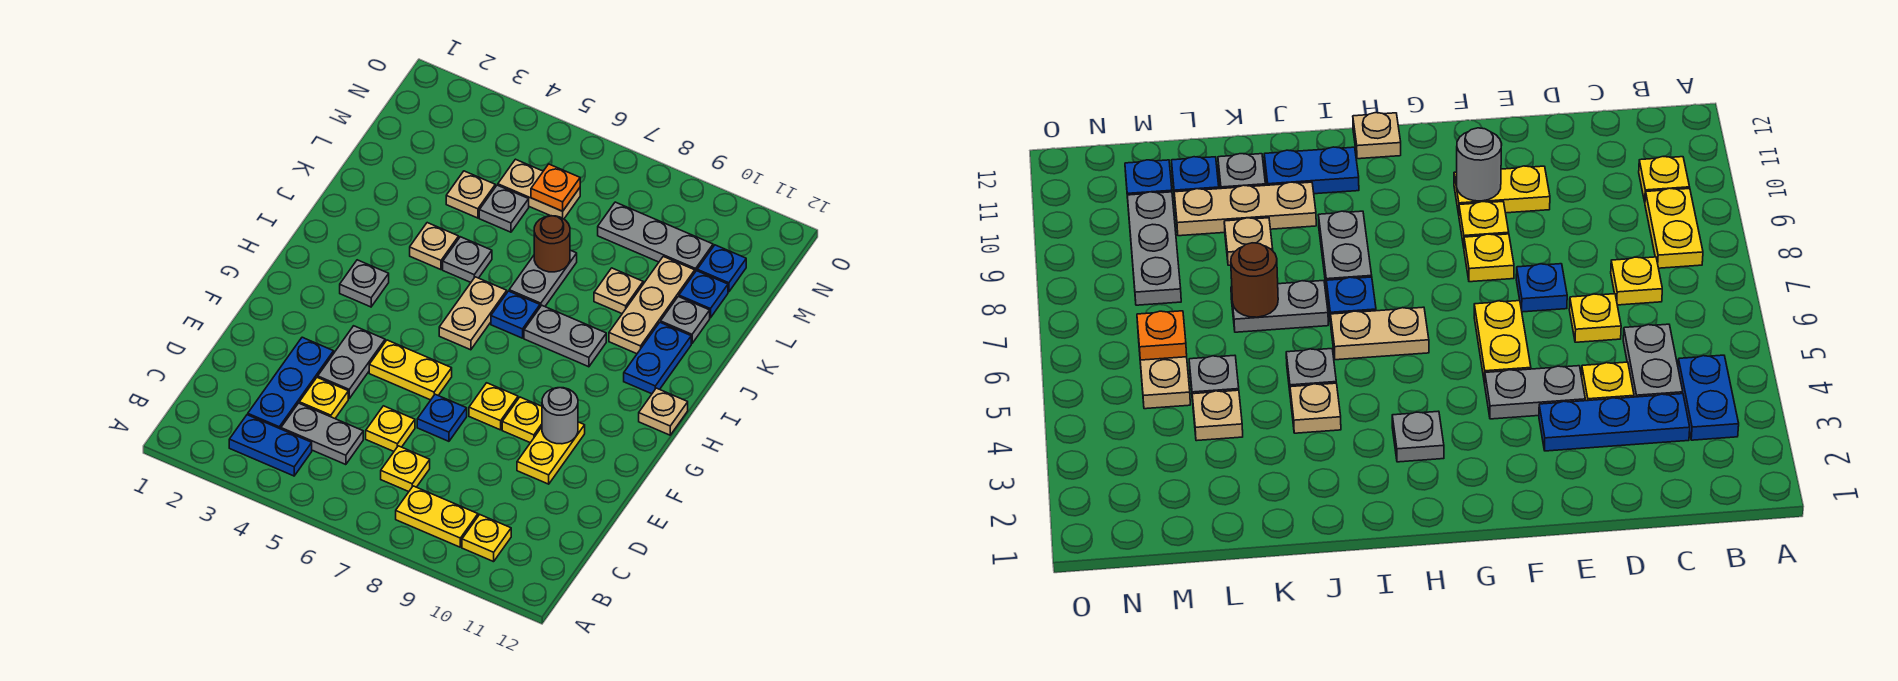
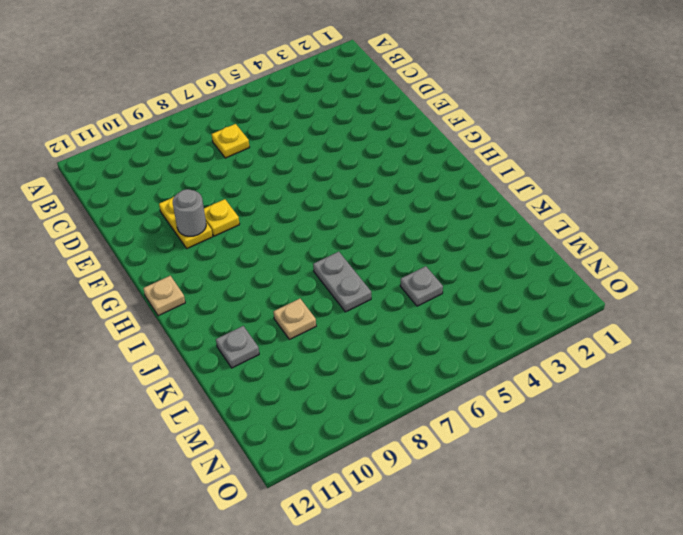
none -> blue plate B3:B4 level 1
none -> yellow plate B8:B9 level 1
none -> yellow plate B10 level 1
none -> blue plate C3:E3 level 1

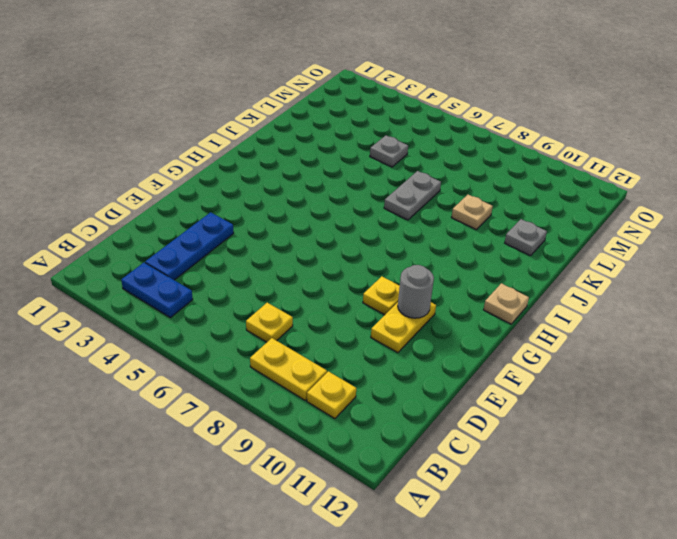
none -> grey plate C4:C5 level 1
none -> yellow plate D4 level 1
none -> yellow plate D6 level 1
none -> grey plate E4:F4 level 1

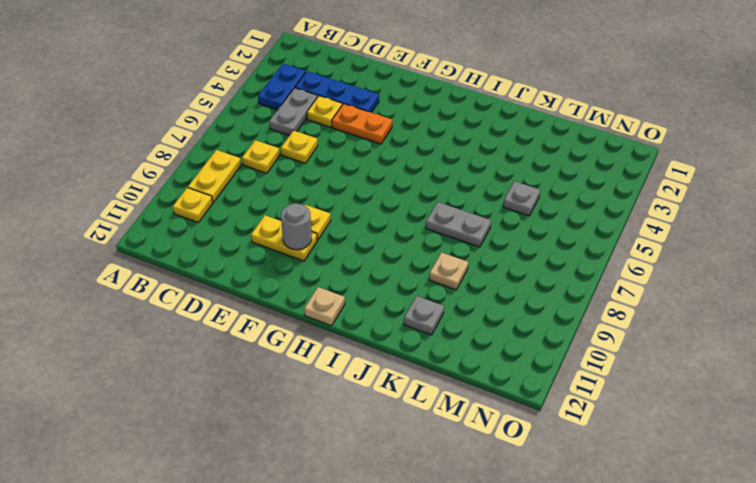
orange plate E4:F4 level 1 -> grey plate E4:F4 level 1
none -> blue plate E7 level 1
none -> yellow plate F5:F6 level 1
none -> yellow plate F8 level 1
none -> grey plate H3 level 1

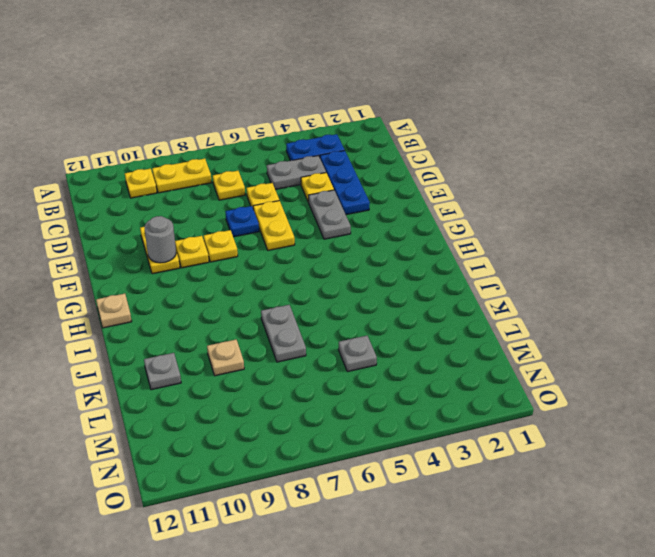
yellow plate E6:F6 level 1 -> yellow plate F5:F6 level 1
none -> grey plate H3 level 1
none -> tan plate H6:I6 level 1
none -> blue plate I7 level 1
none -> grey plate I8:I9 level 1

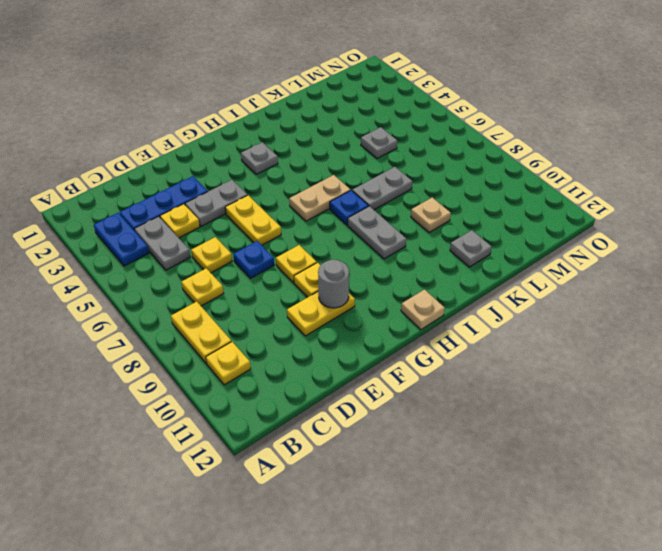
none -> blue plate I11:J11 level 1
none -> tan plate J4 level 1
none -> grey plate J5 level 1
none -> tan plate J10:L10 level 1

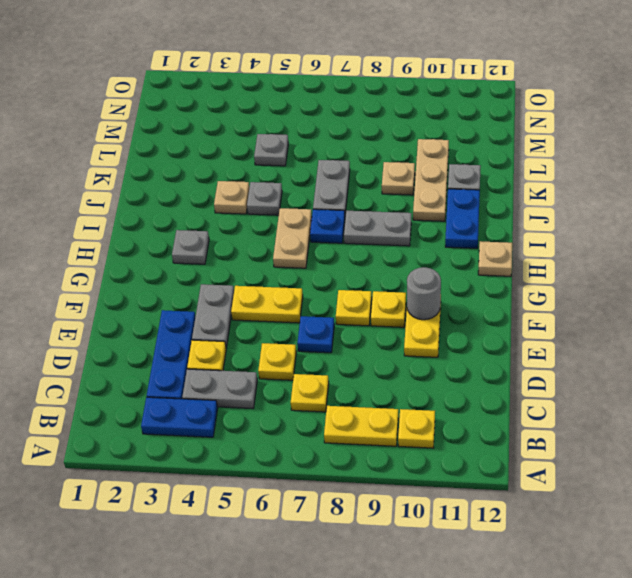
none -> tan plate L4 level 1
none -> blue plate L11 level 1
none -> tan plate M5:M6 level 1
none -> grey plate M8:M10 level 1

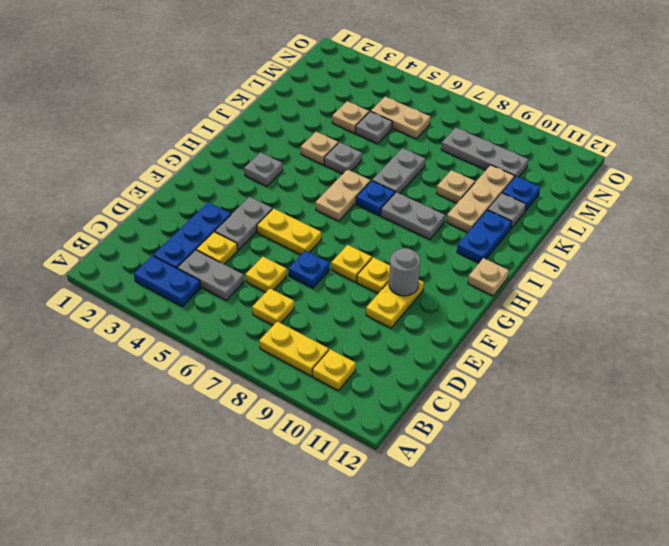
none -> blue plate M11 level 1
none -> brown round brick K7 level 2
none -> orange plate M6 level 2

